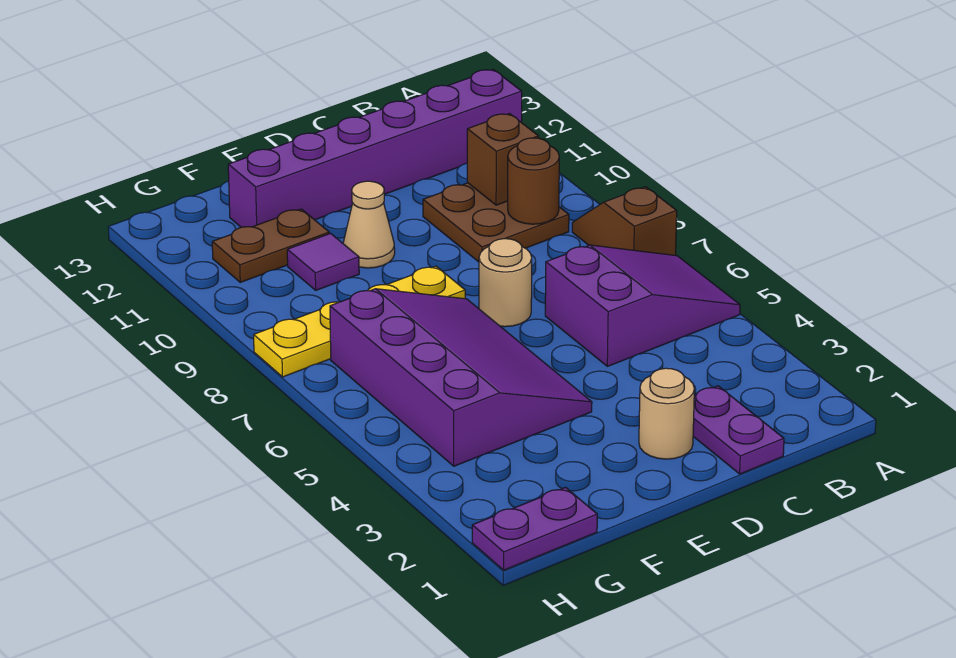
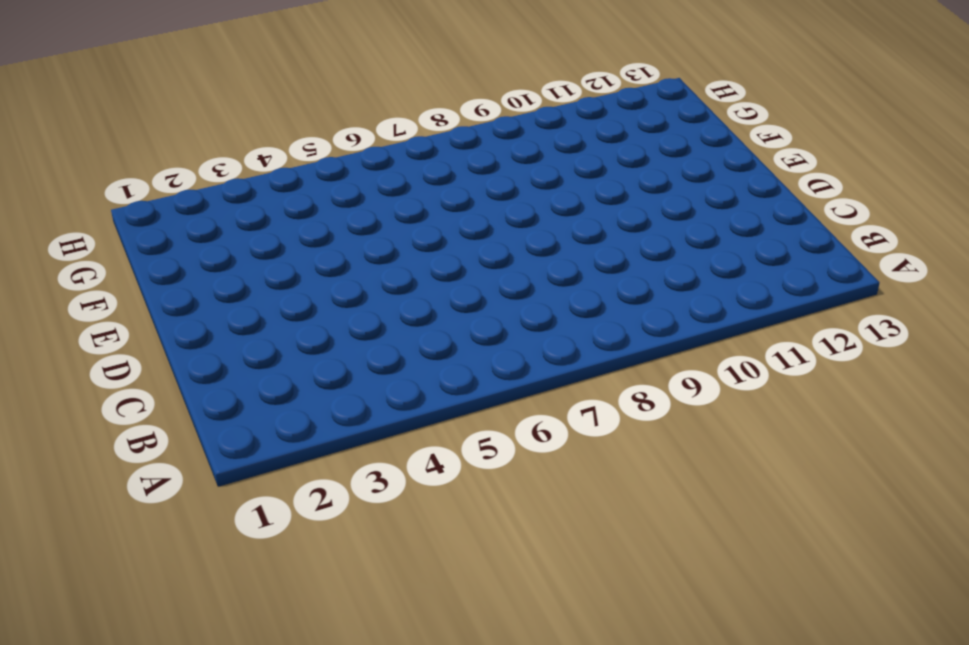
none -> purple slope A5:C6 level 1 top C
none -> brown slope A7:A8 level 1 top 7
none -> purple brick A12:F12 level 1

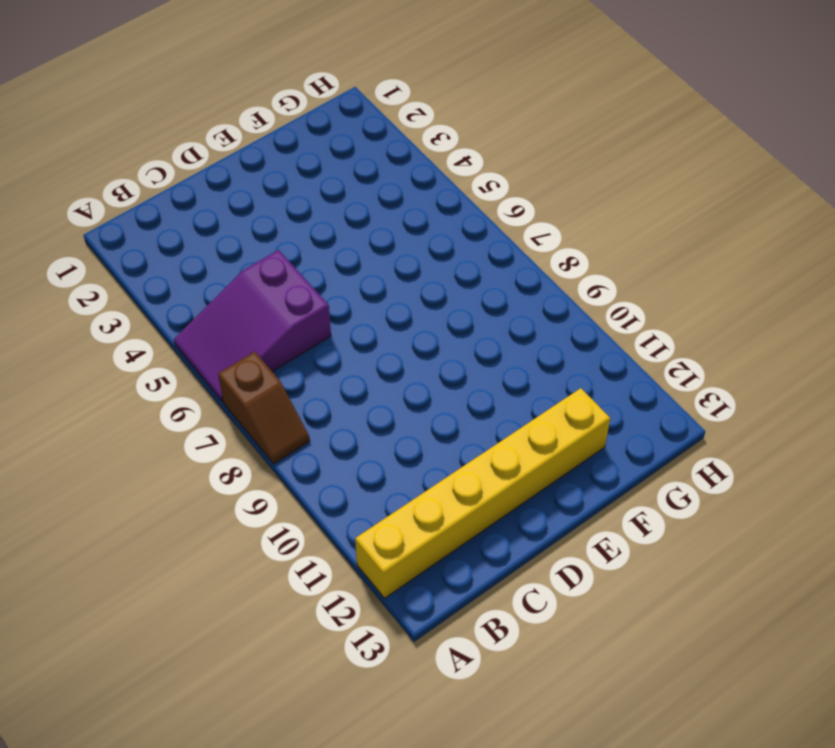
yellow brick A12:F12 level 1 -> purple brick A12:F12 level 1
none -> brown plate B9:C10 level 1
none -> purple plate C1:C2 level 1
none -> tan round brick D2 level 1

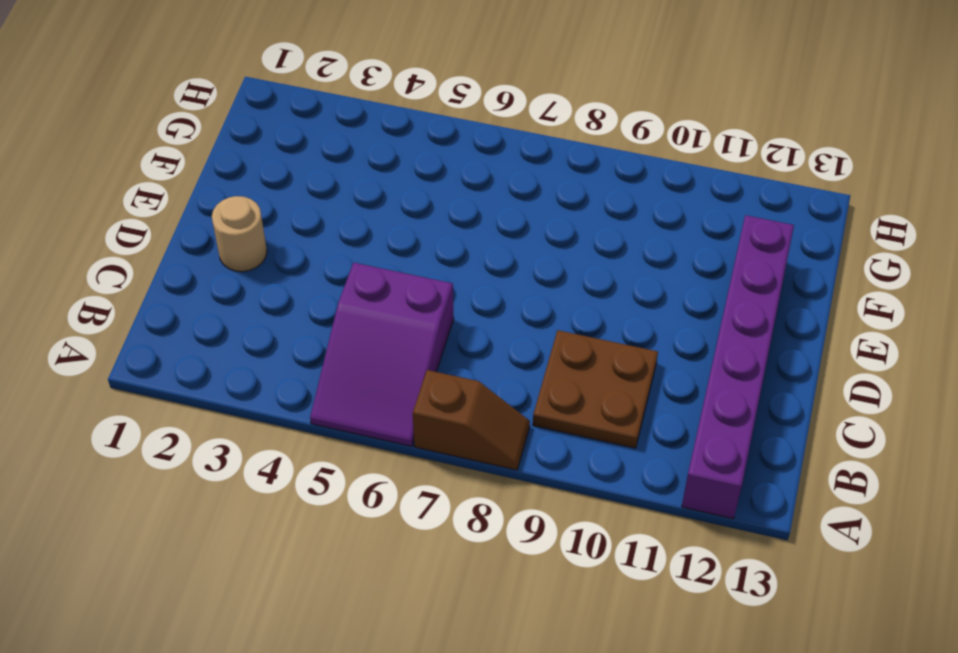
none -> purple plate C1:C2 level 1
none -> tan round brick D7 level 1
none -> purple slope E4:G7 level 1 top G

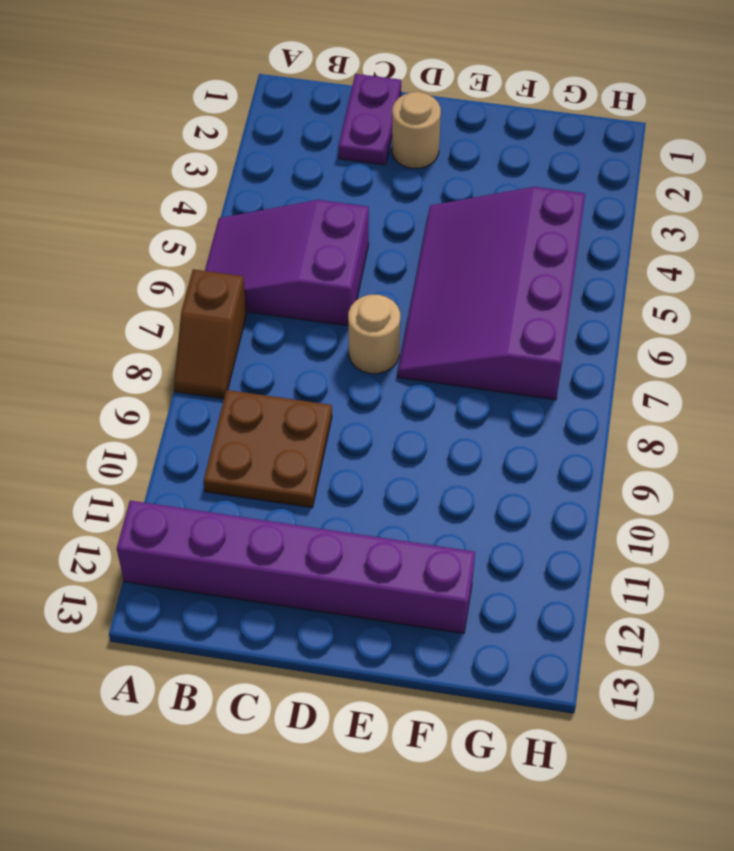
none -> yellow plate E8:H8 level 1
none -> tan cone E10 level 1
none -> purple tile F10 level 1

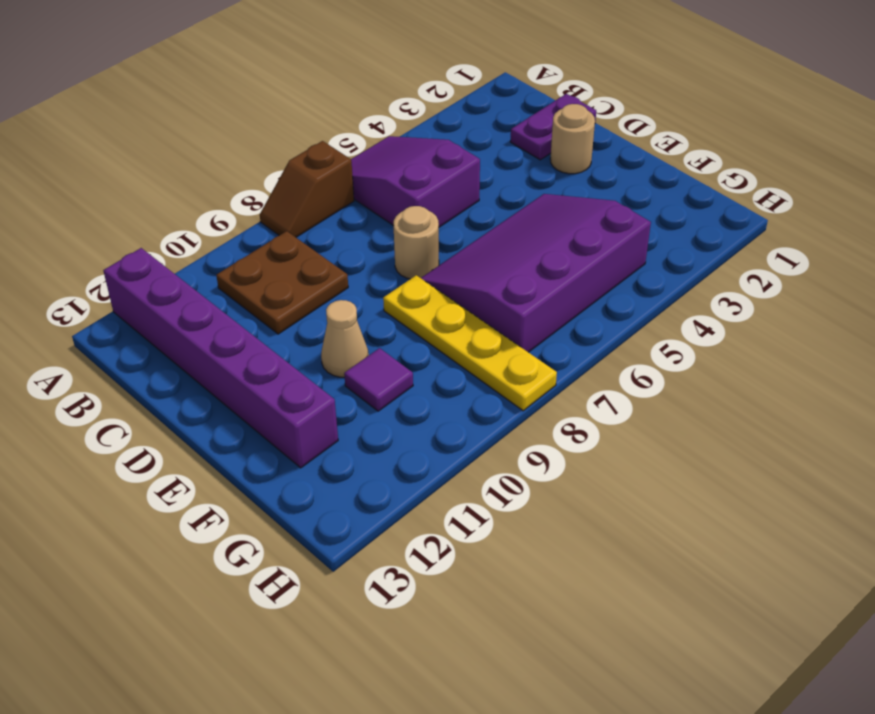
none -> brown plate F11:G11 level 1
none -> purple plate G1:H1 level 1
none -> brown round brick B9 level 2

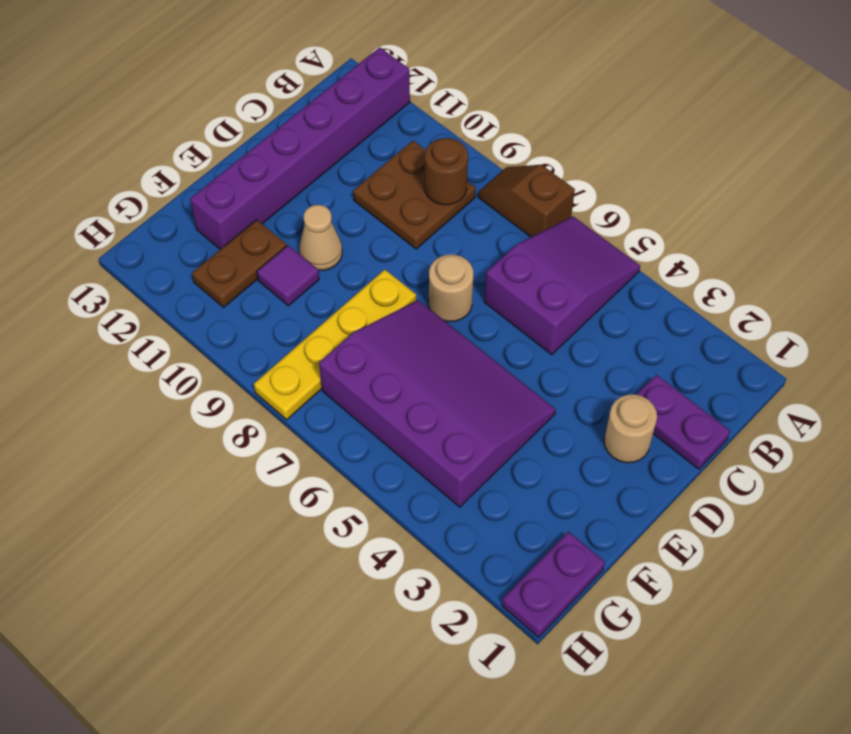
none -> brown brick B10 level 2

